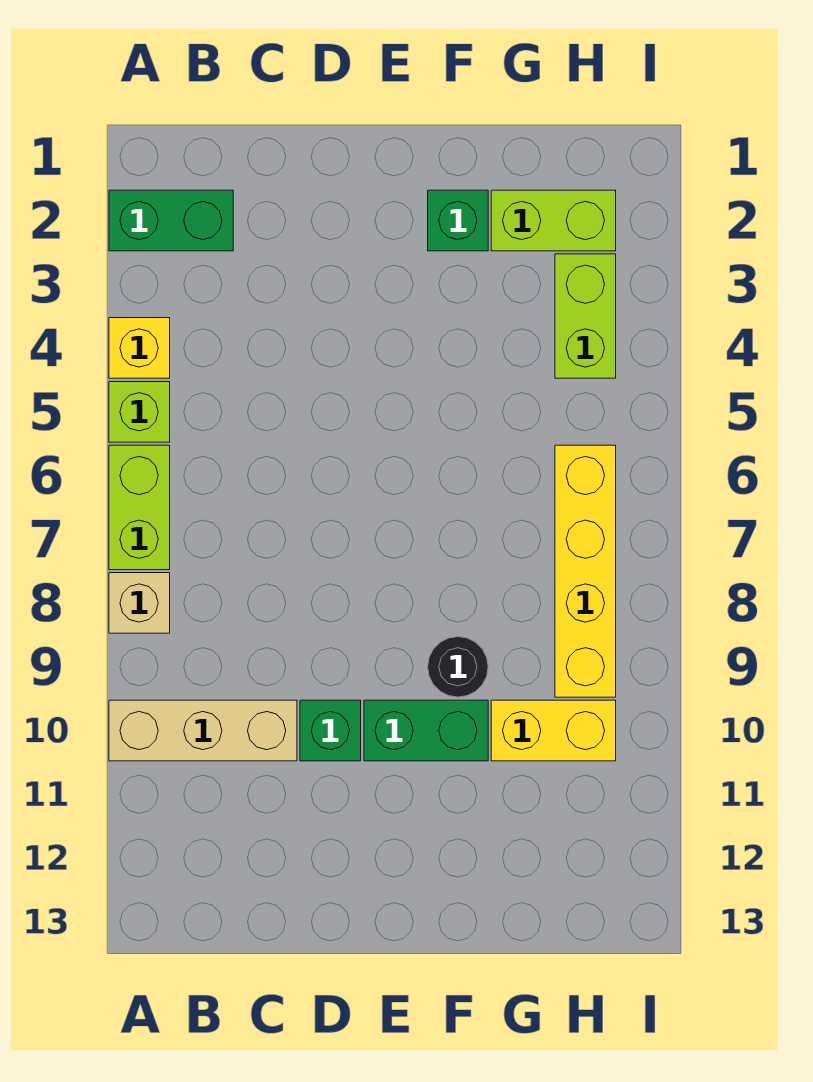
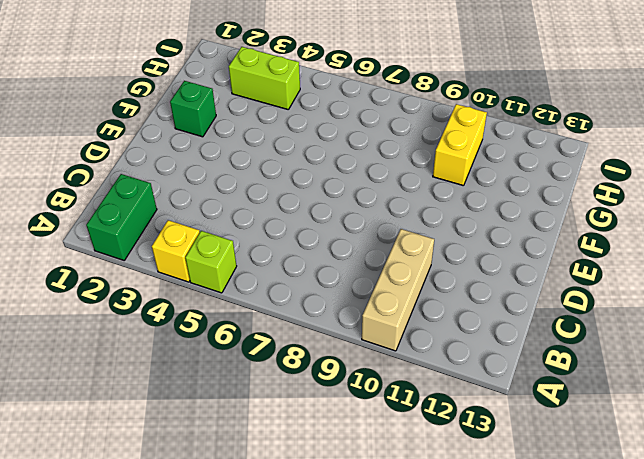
none -> lime brick A6:A7 level 1
none -> tan brick A8 level 1
none -> green brick D10 level 1

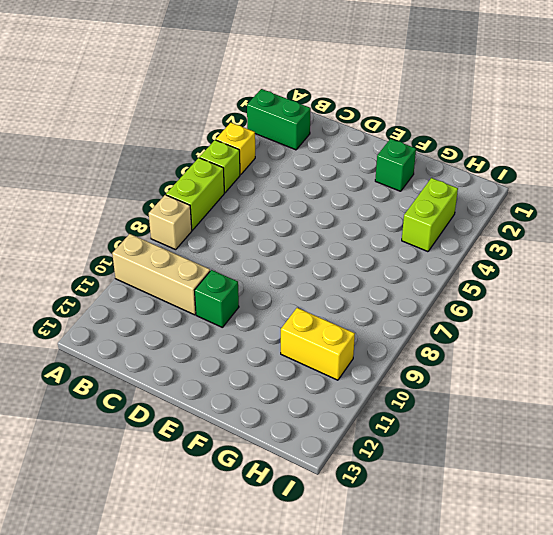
none -> green brick E10:F10 level 1
none -> black round brick F9 level 1
none -> lime brick G2:H2 level 1

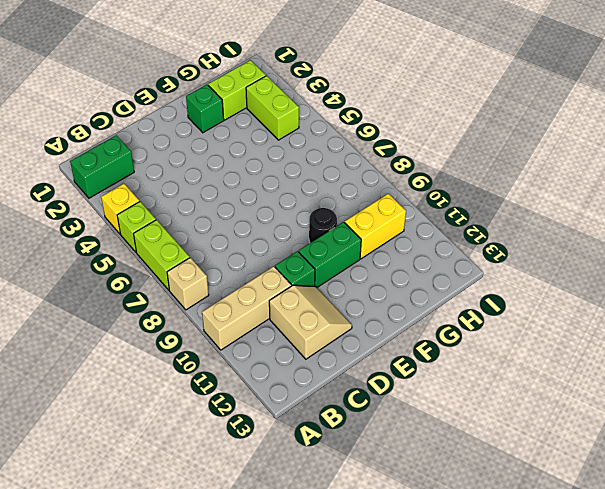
tan slope C11:D12 level 1 top C -> none
none -> yellow brick H6:H9 level 1

